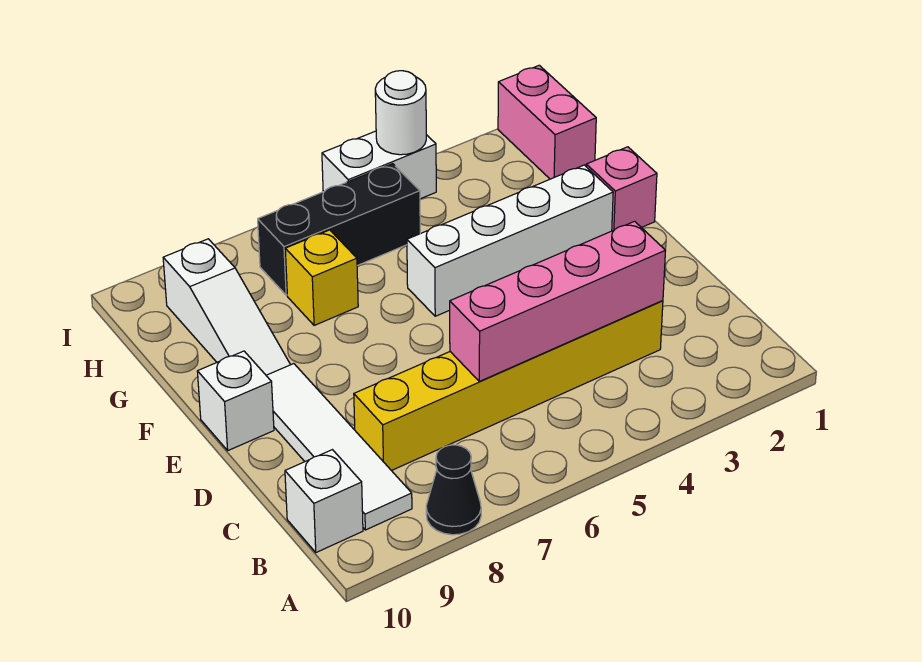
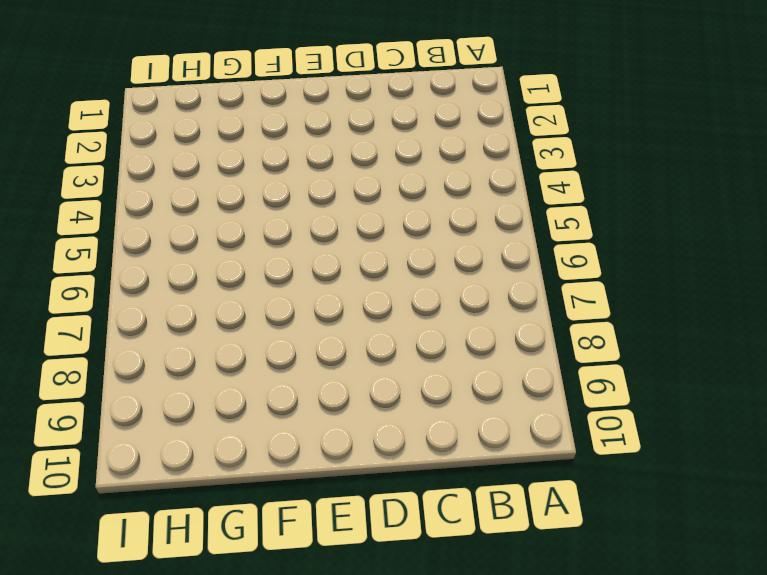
none -> black cone A8 level 1
none -> white tile B9:E9 level 1
none -> white brick B10 level 1

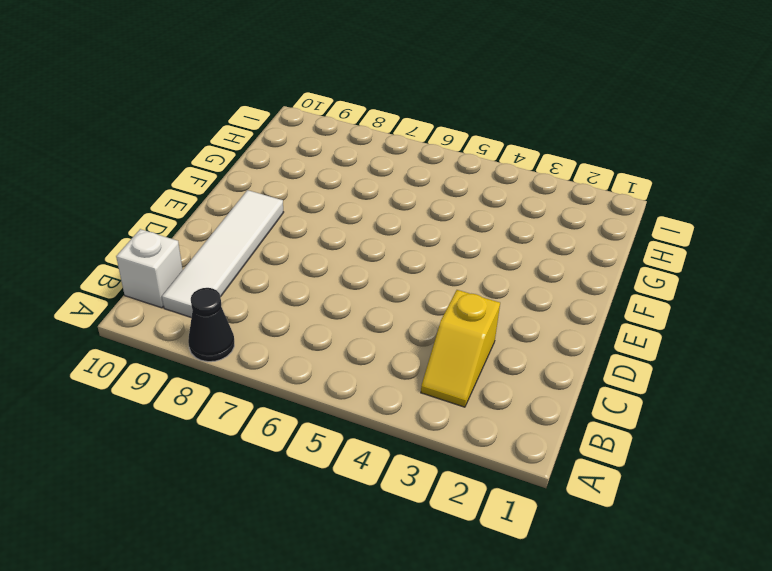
yellow slope B3:C3 level 1 top C -> yellow brick C3:C8 level 1
none -> white brick E10 level 1
none -> pink brick F1 level 1
none -> white brick F2:F5 level 1

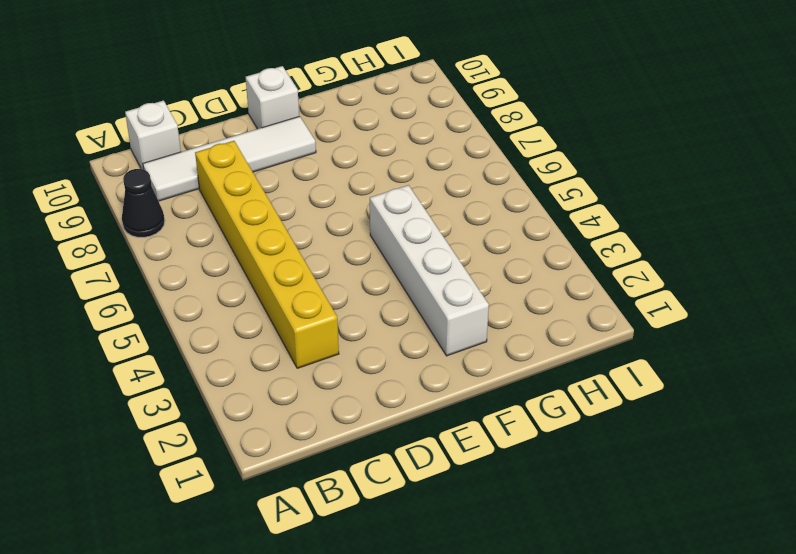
none -> pink brick F1 level 1
none -> white slope F9:H9 level 1 top H
none -> yellow brick G7 level 1

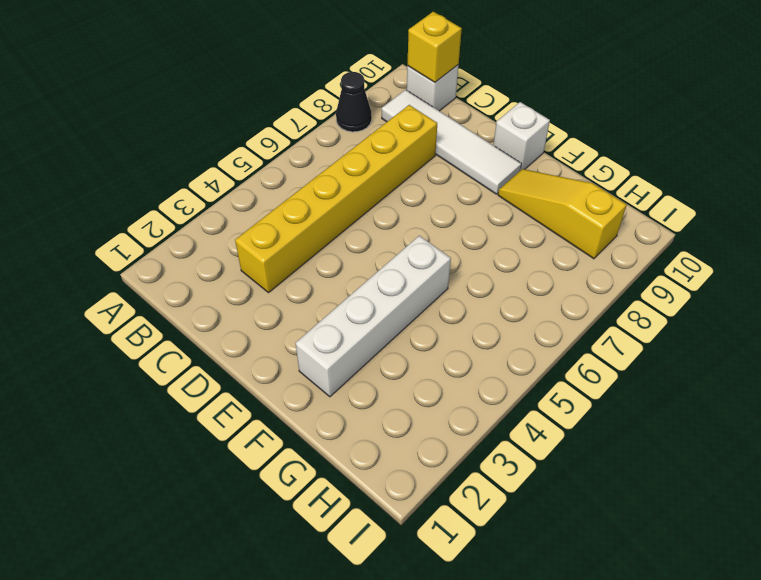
yellow brick B10 level 2 -> yellow brick G7 level 1
yellow slope F9:H9 level 1 top H -> white slope F9:H9 level 1 top H
none -> pink brick F1 level 1
none -> pink brick H1:I1 level 1
none -> black brick H5:H7 level 1

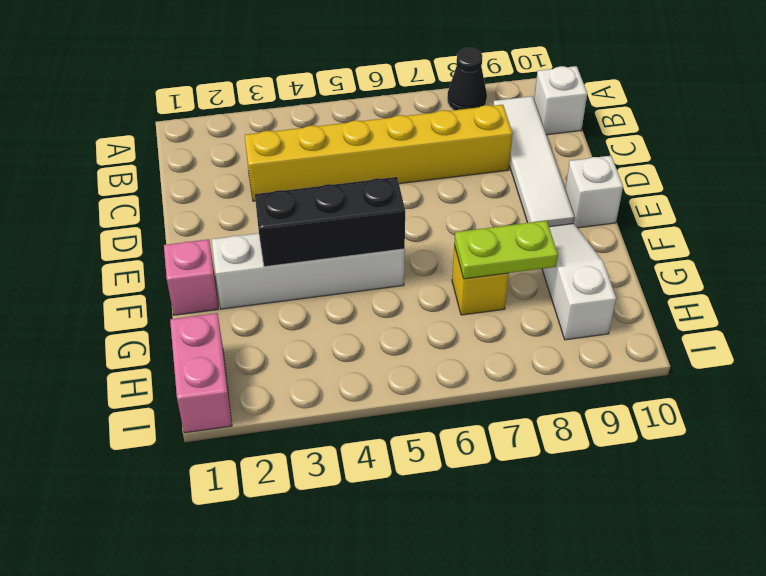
black brick F3:F5 level 2 -> black brick H5:H7 level 1
lime plate G7:G8 level 2 -> none
none -> white brick I4:I5 level 1
none -> pink brick C3:C6 level 2
none -> white round brick I4 level 2

